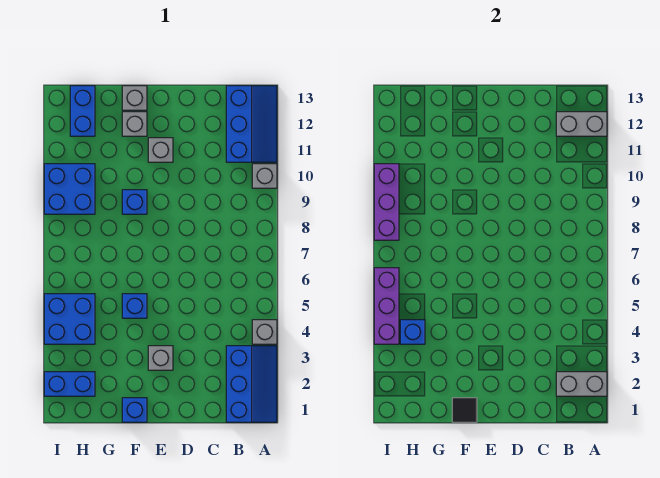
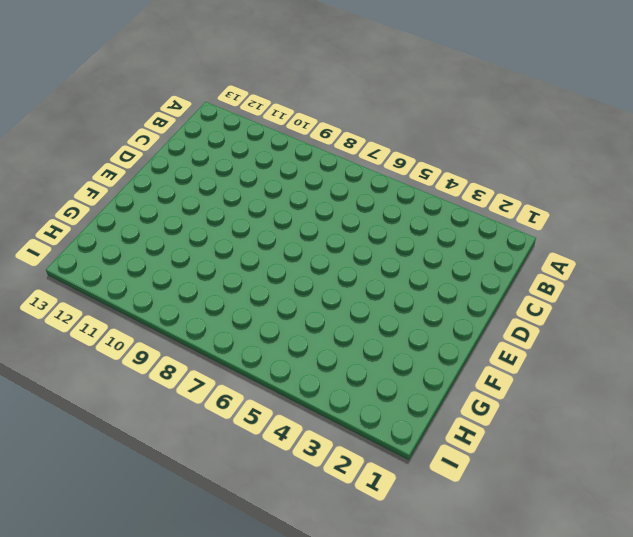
none -> blue slope A1:B3 level 1 top B
none -> grey brick A4 level 1
none -> grey brick A10 level 1

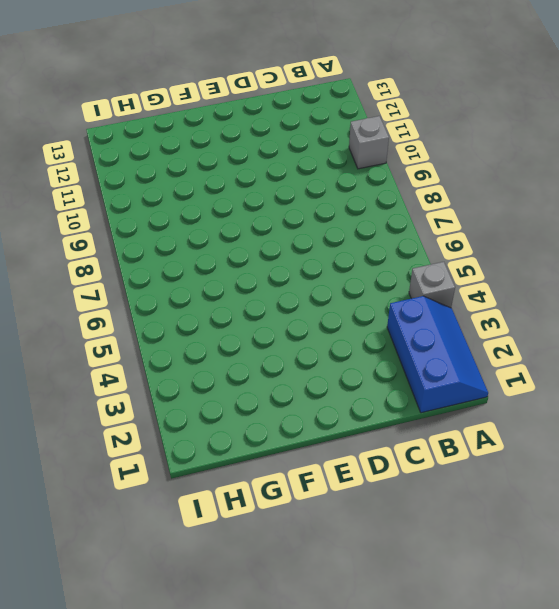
none -> blue slope A11:B13 level 1 top B
none -> grey brick E3 level 1
none -> grey brick E11 level 1

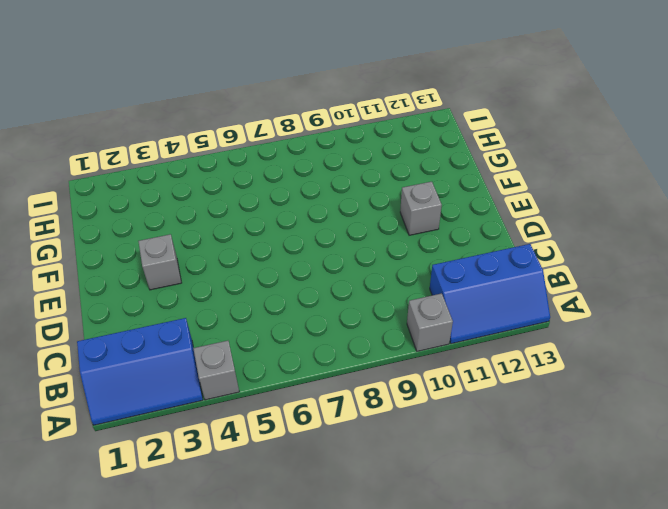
none -> blue brick F1 level 1
none -> blue brick F5 level 1
none -> blue brick F9 level 1

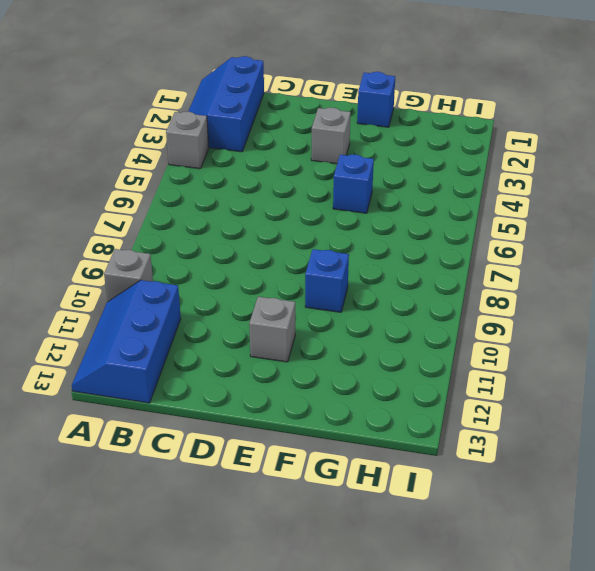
none -> grey brick F12 level 1
none -> grey brick F13 level 1
none -> blue brick H2:I2 level 1

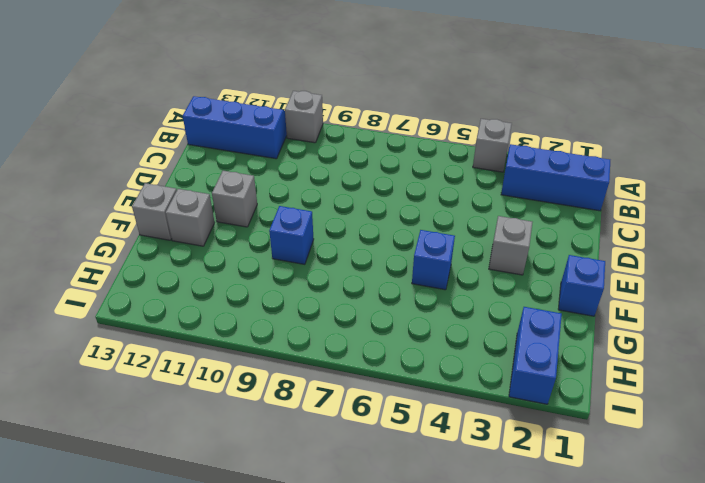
none -> blue brick H4:I5 level 1
none -> blue brick H9:I10 level 1
none -> blue brick H12:H13 level 1

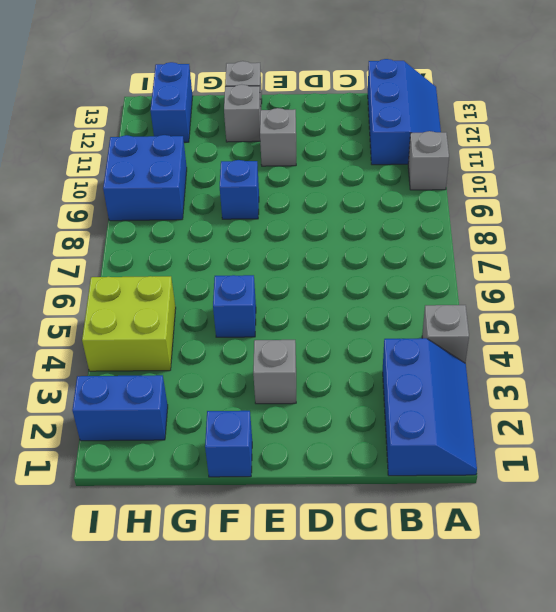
lime brick H4:I5 level 1 -> blue brick H4:I5 level 1
none -> grey brick A2:B2 level 2
none -> grey brick A12:B12 level 2
none -> black tile F1 level 2

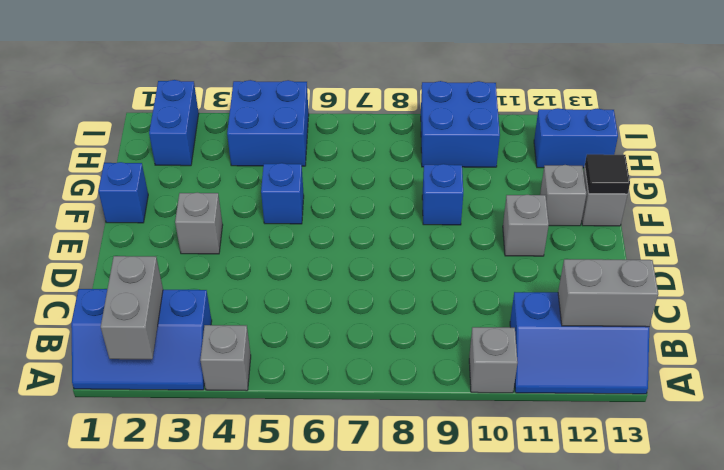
grey brick B12:B13 level 2 -> grey brick A12:B12 level 2
black tile F13 level 2 -> black tile F1 level 2
none -> blue brick H4 level 2
none -> purple brick I4:I6 level 2
none -> purple brick I8:I10 level 2

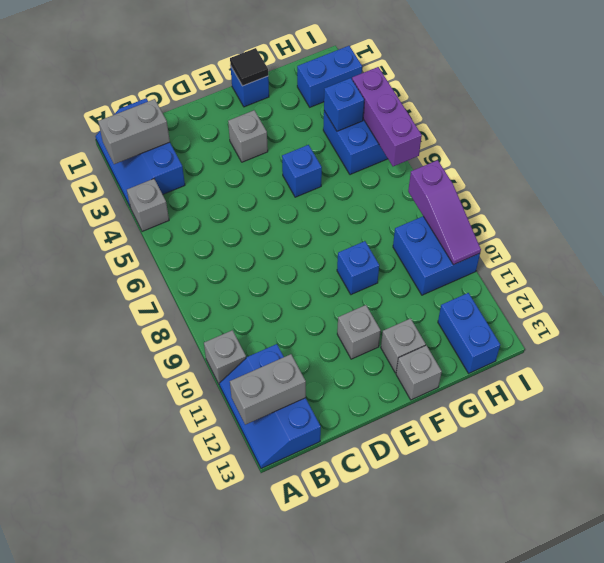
purple slope I8:I10 level 2 top 8 -> purple brick I8:I10 level 2

